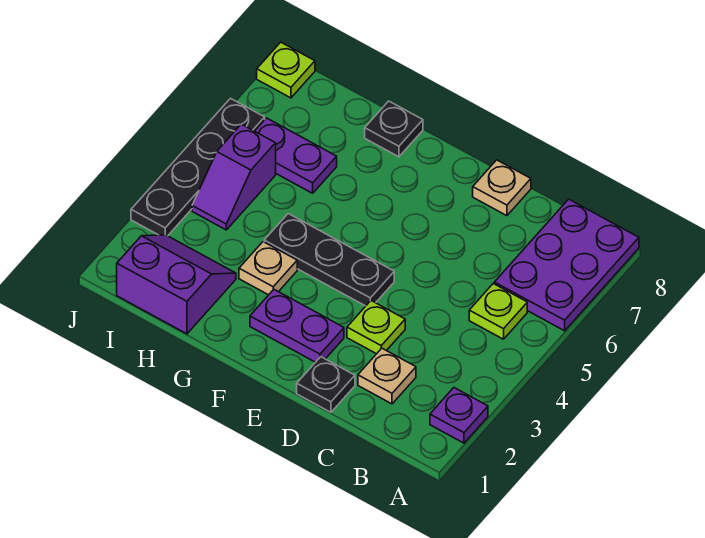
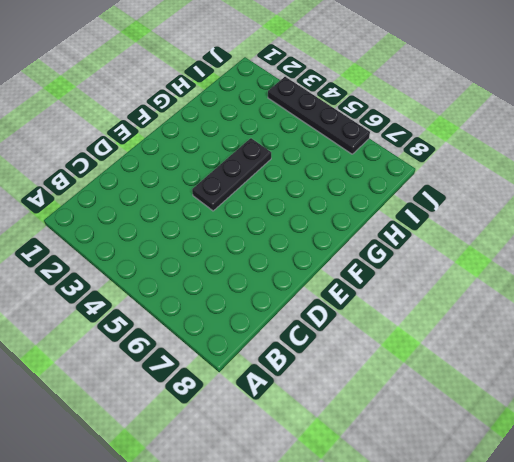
none -> purple plate A2 level 1
none -> purple plate A6:B8 level 1
none -> lime plate B5 level 1

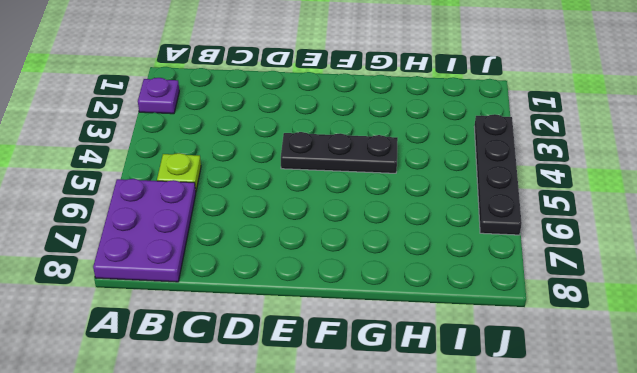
none -> tan plate C2 level 1
none -> black plate D1 level 1
none -> lime plate D3 level 1

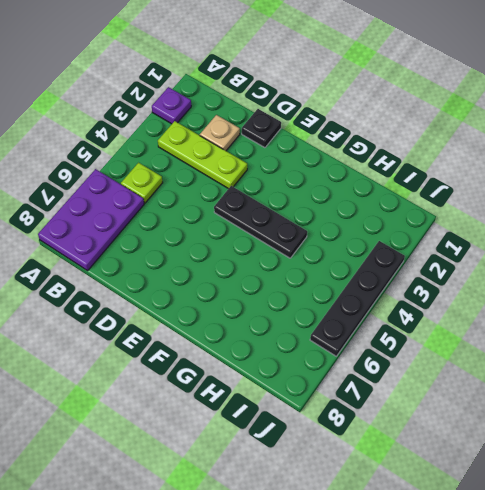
lime plate B3:D3 level 1 -> lime plate D3 level 1
none -> tan plate D8 level 1
none -> purple plate E2:F2 level 1
none -> tan plate G3 level 1

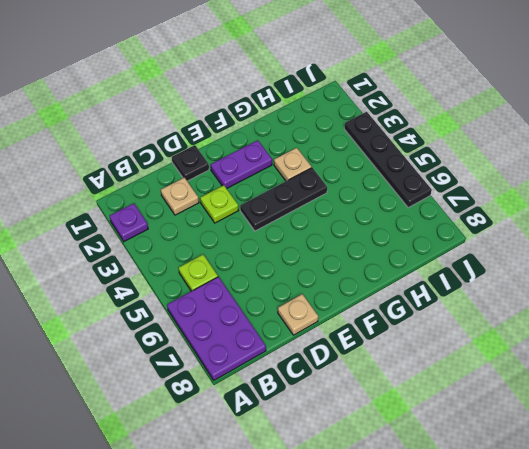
none -> black plate G8 level 1
none -> purple slope H1:I2 level 1 top 1
none -> purple plate H6:I6 level 1

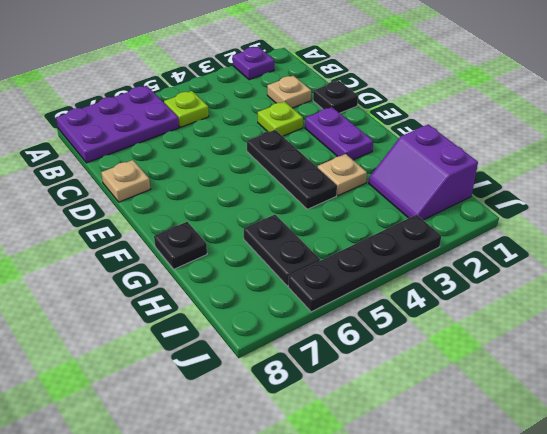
black plate H6:I6 level 1 -> purple plate H6:I6 level 1
none -> purple slope I4:I5 level 1 top 5
none -> lime plate J8 level 1

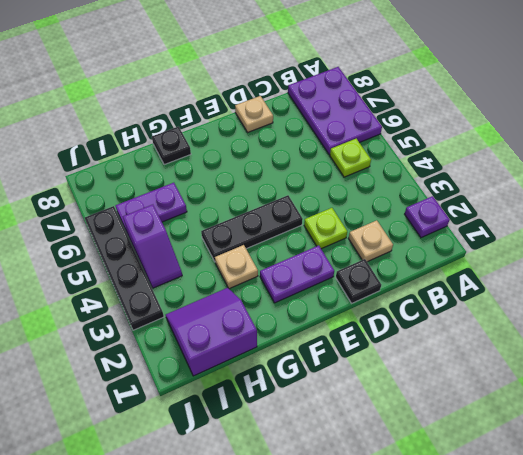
none -> lime plate J8 level 1

